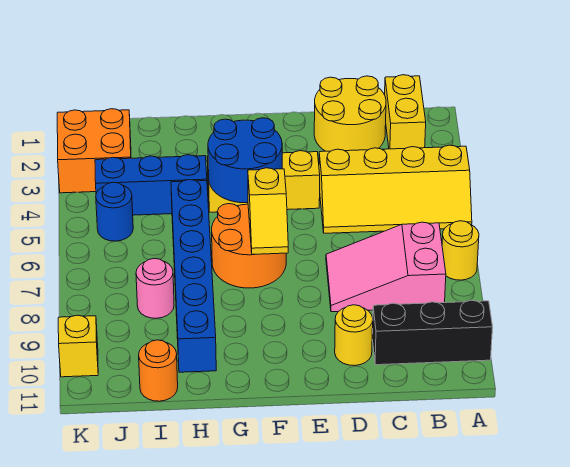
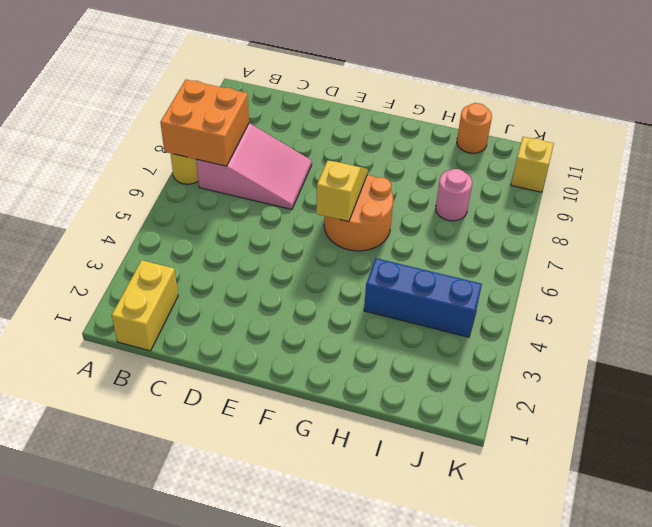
orange brick A7:B8 level 2 -> orange brick J2:K3 level 1
none -> yellow slope A4:D5 level 1 top 4
none -> black brick A10:C10 level 1
none -> yellow round brick C1:D2 level 1

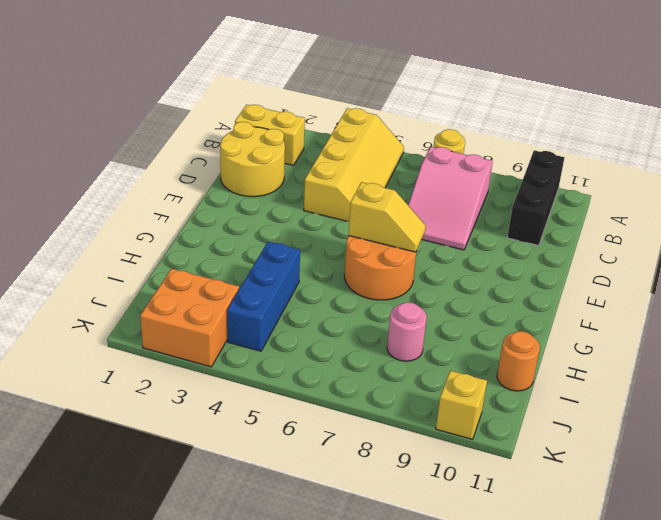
none -> yellow round brick D10 level 1
none -> yellow brick E4:G4 level 1
none -> blue brick H5:H10 level 1

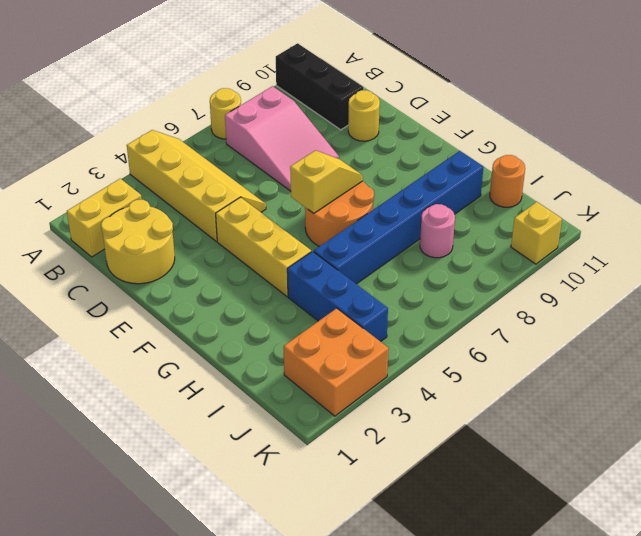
none -> blue round brick J5 level 1
none -> blue round brick F4:G5 level 2

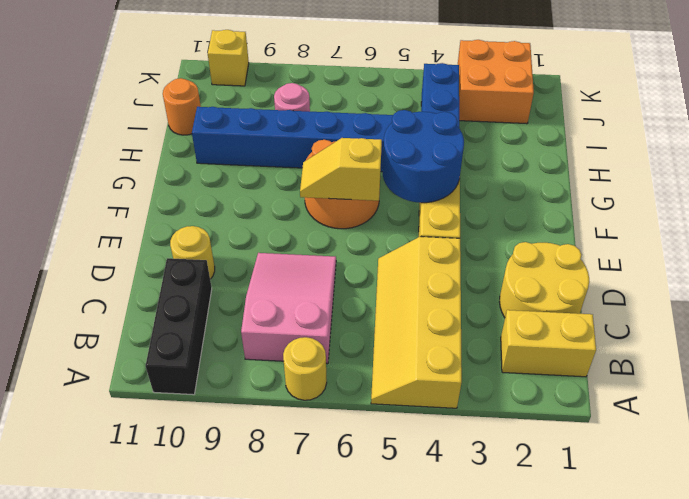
none -> blue round brick J5 level 1

